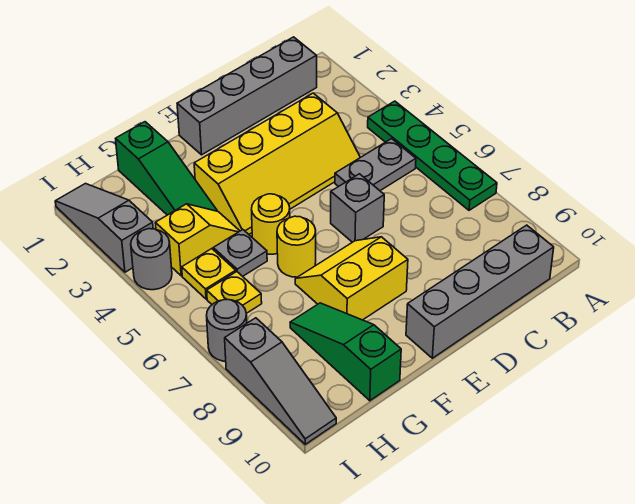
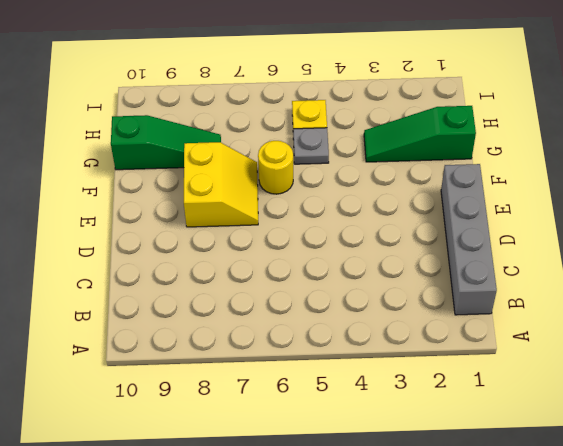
none -> green plate A4:A7 level 1
none -> grey plate B5:C5 level 1
none -> grey brick B10:E10 level 1

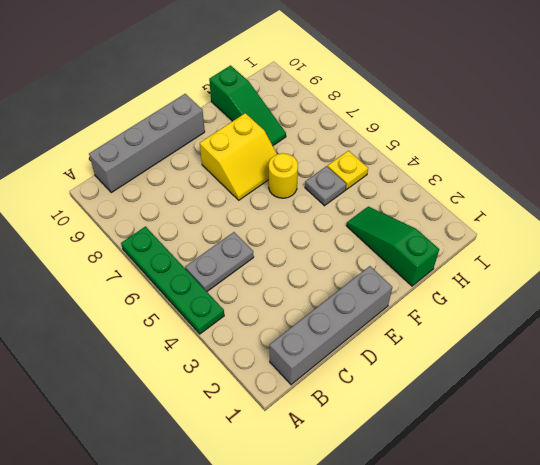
none -> yellow slope C3:F4 level 1 top 3
none -> grey brick D6 level 1
none -> yellow round brick F5 level 1

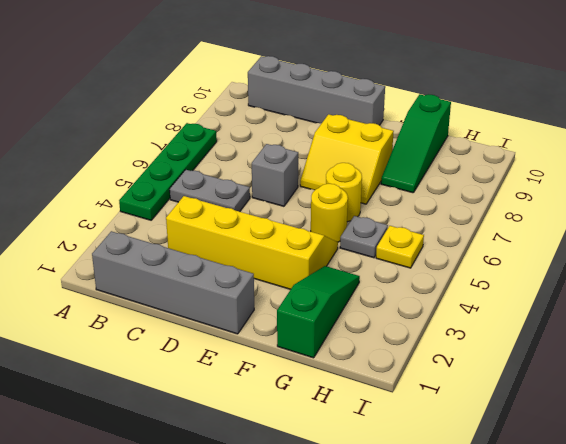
none -> yellow slope G4:H4 level 1 top H
none -> yellow plate H6 level 1
none -> grey slope I1:I3 level 1 top 3

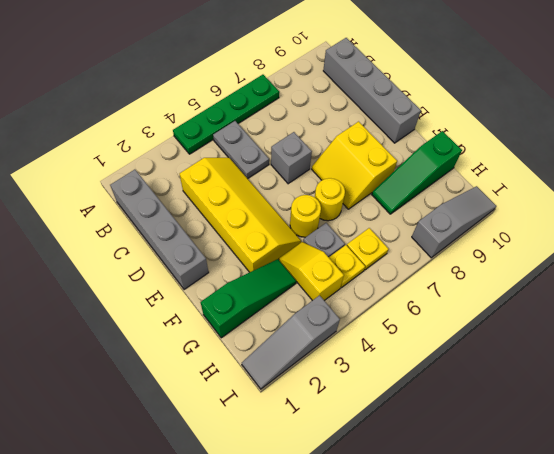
none -> grey round brick I4 level 1
none -> grey round brick I7 level 1

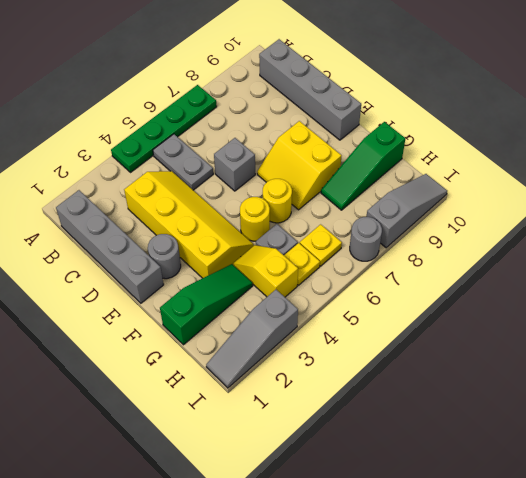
grey round brick E2 level 1 -> grey round brick I4 level 1

